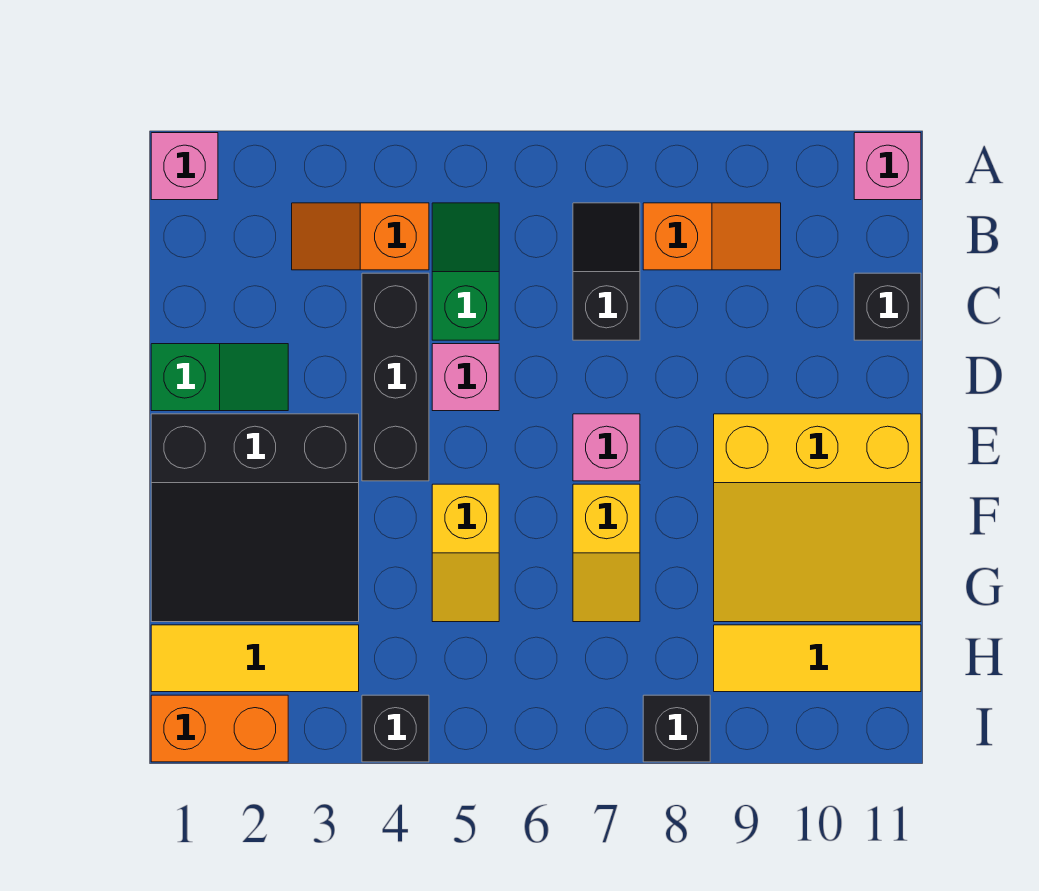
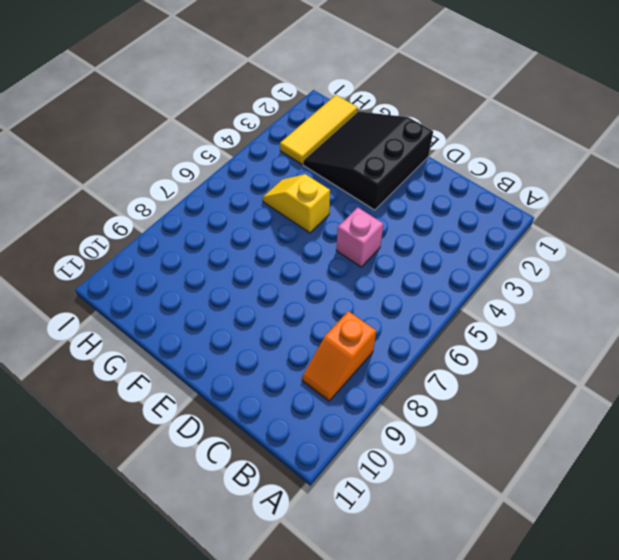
none -> pink brick A1 level 1
none -> pink brick A11 level 1
none -> orange slope B3:B4 level 1 top 4

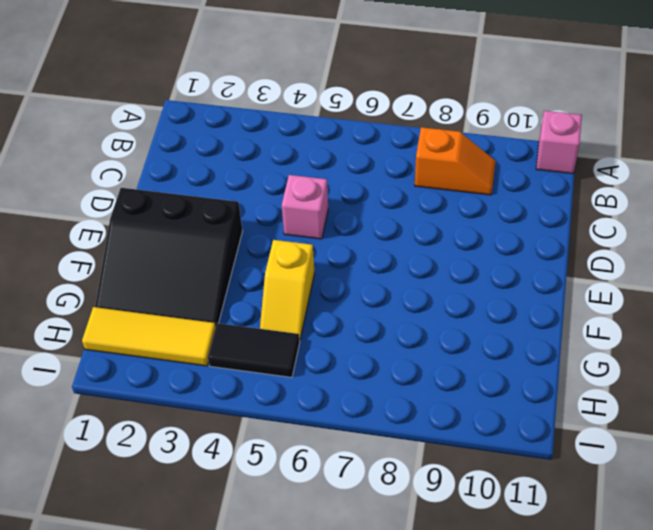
black tile H4:H5 level 1 -> none
none -> pink brick A1 level 1
none -> orange slope B3:B4 level 1 top 4
none -> green slope B5:C5 level 1 top C

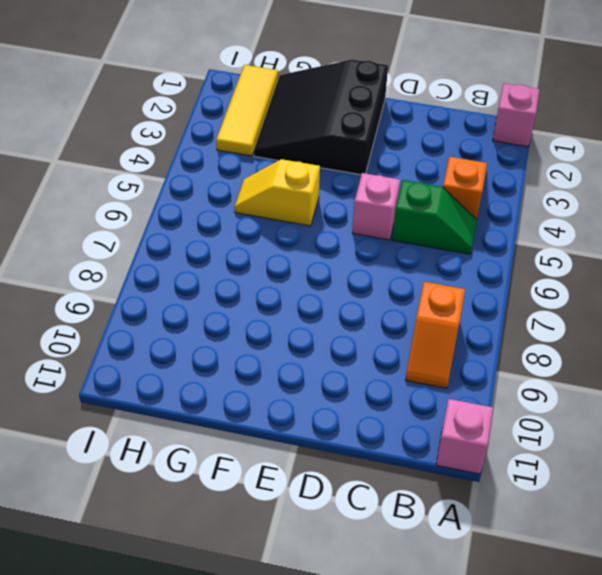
none -> black slope B7:C7 level 1 top C
none -> black brick C4:E4 level 1
none -> black brick C11 level 1

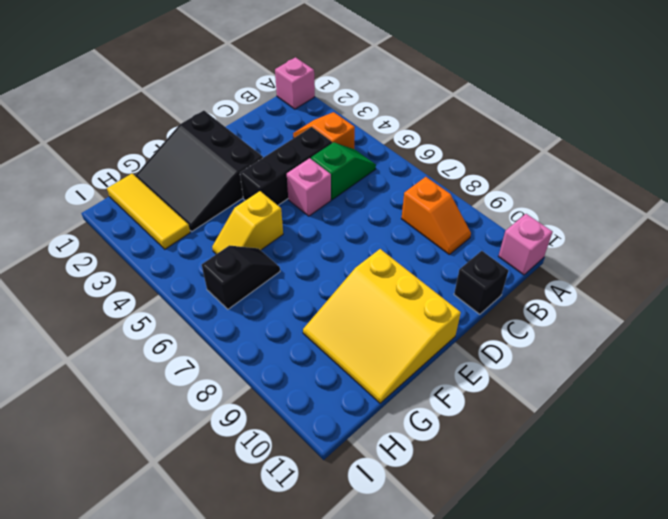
black slope G6:H6 level 1 top H -> black slope B7:C7 level 1 top C
none -> green slope D1:D2 level 1 top 1
none -> pink brick E7 level 1
none -> yellow slope F7:G7 level 1 top F

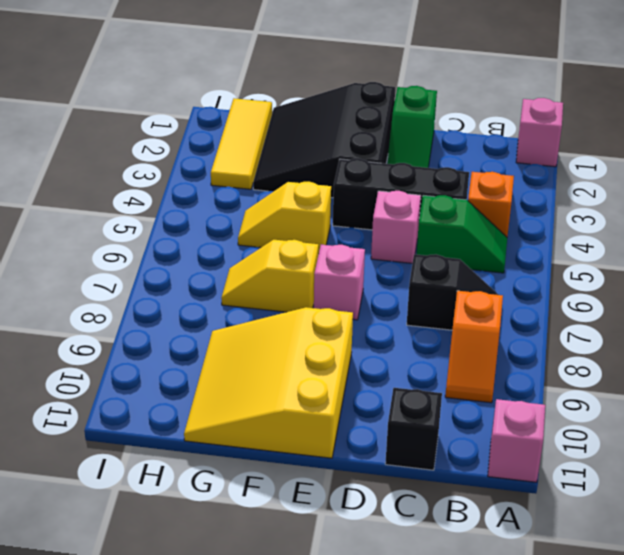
none -> yellow tile H9:H11 level 1
none -> orange brick I1:I2 level 1
none -> black brick I4 level 1

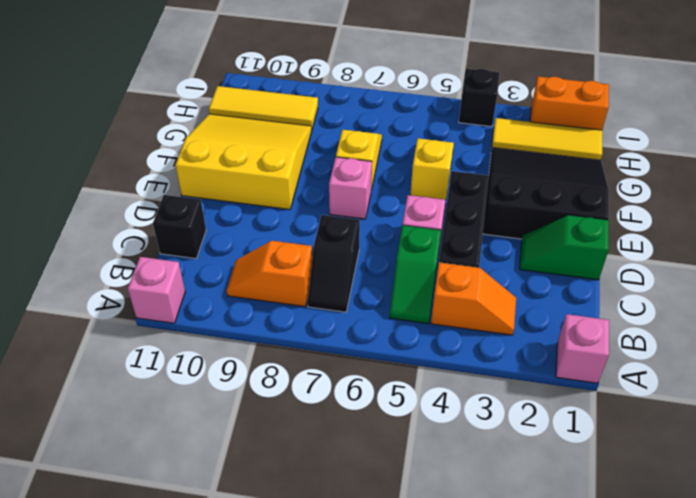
none -> black brick I8 level 1

